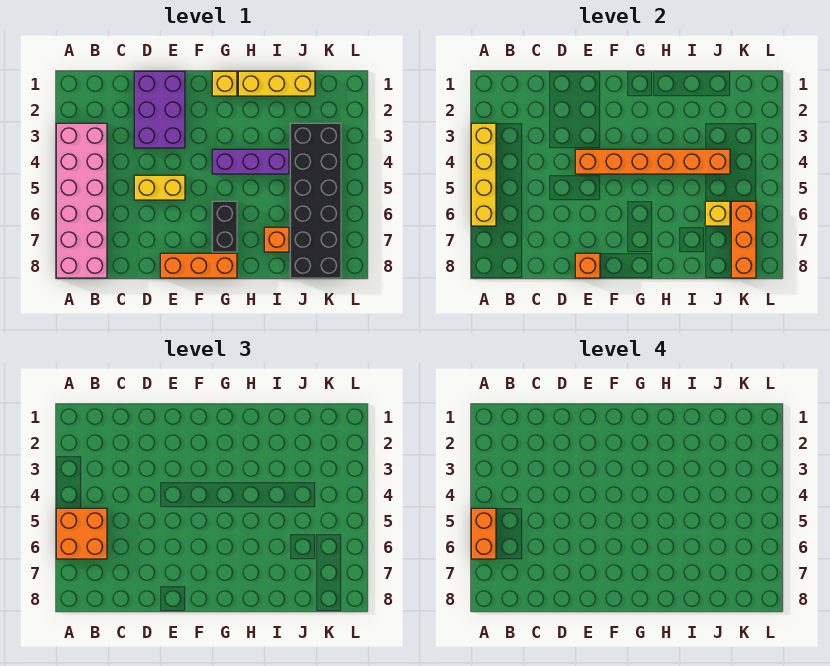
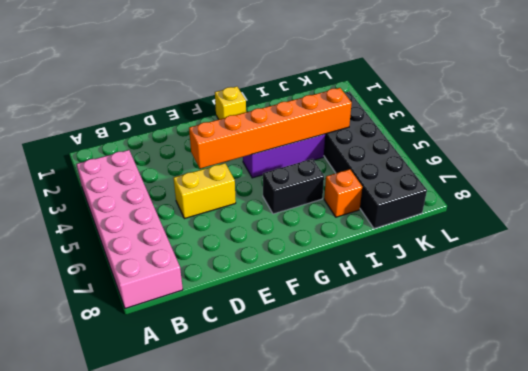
black brick G6:H6 level 1 -> black brick G6:G7 level 1
none -> purple brick D1:E3 level 1
none -> orange brick E8:G8 level 1
none -> yellow brick H1:J1 level 1

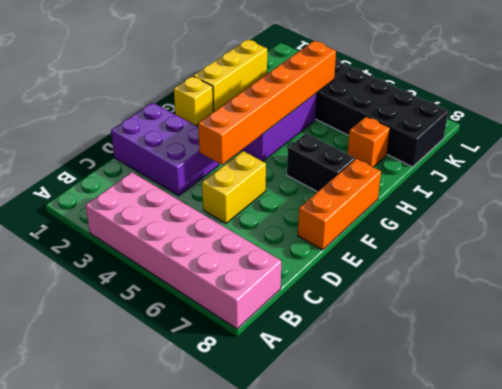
none -> yellow brick A3:A6 level 2
none -> orange brick E8 level 2
none -> yellow brick J6 level 2

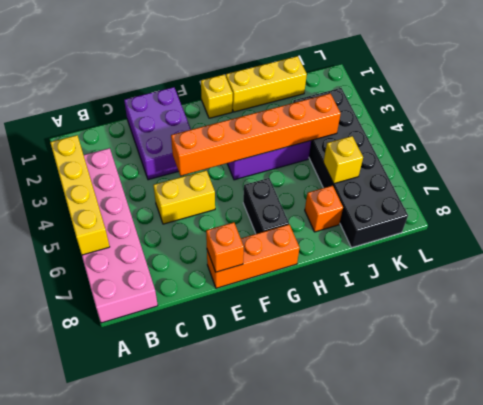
none -> orange brick K6:K8 level 2
none -> orange brick A5:B6 level 3
none -> orange brick A5:A6 level 4

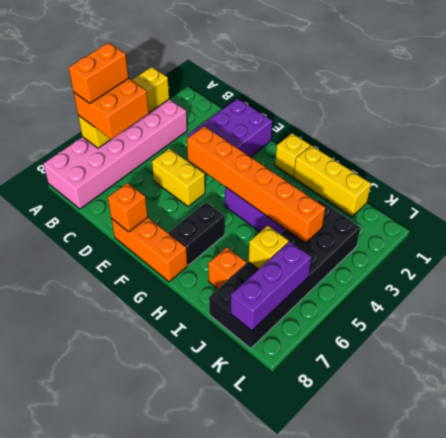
purple brick K6:K8 level 2 -> orange brick K6:K8 level 2

